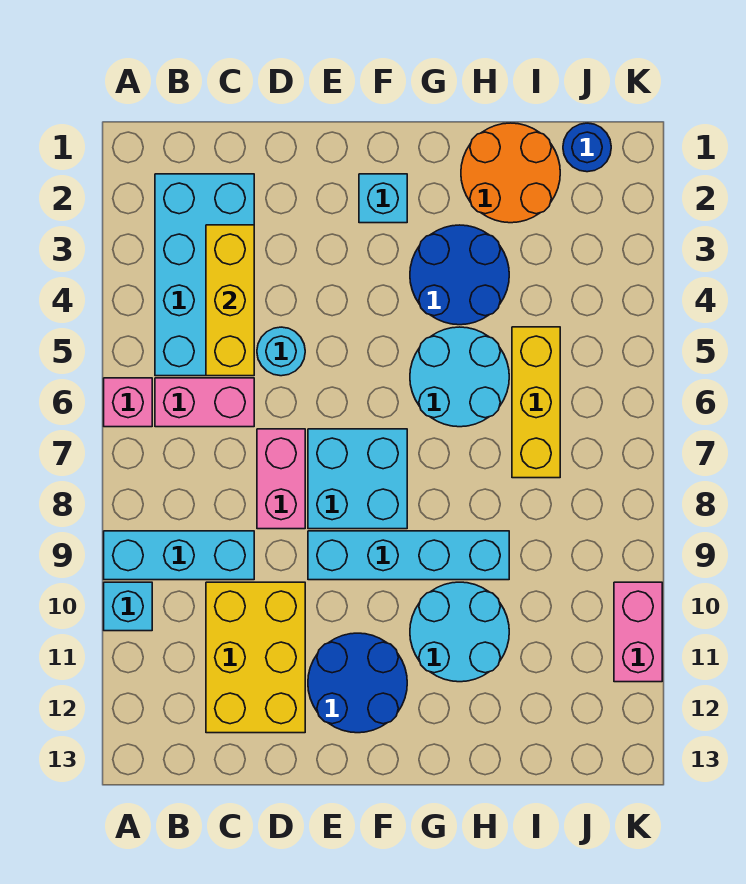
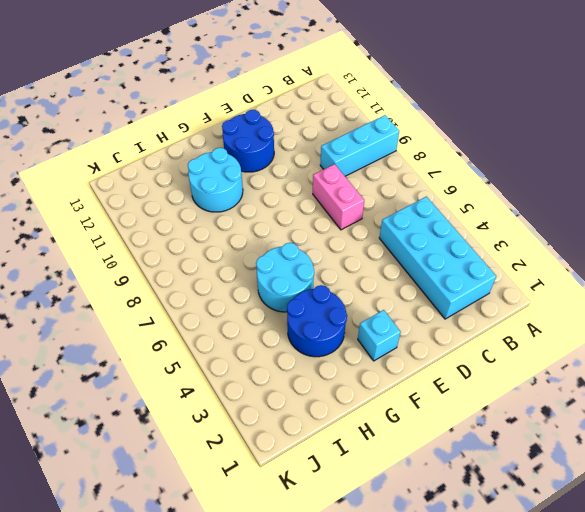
none -> pink brick A6 level 1
none -> cyan brick A10 level 1
none -> pink brick B6:C6 level 1

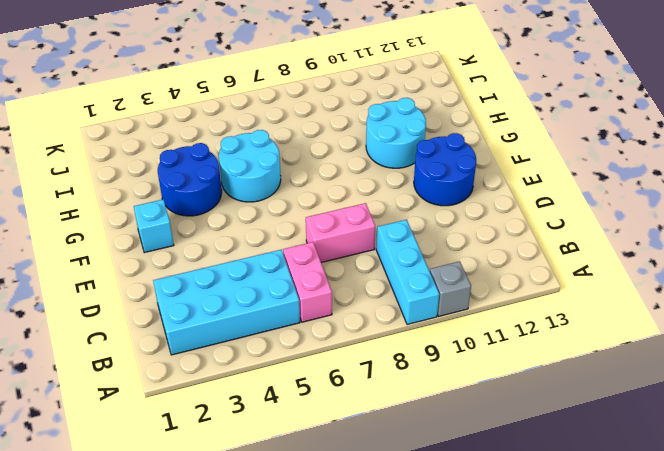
grey brick A10 level 1 -> cyan brick A10 level 1
none -> pink brick A6 level 1
none -> yellow brick C10:D12 level 1
none -> cyan round brick D5 level 1

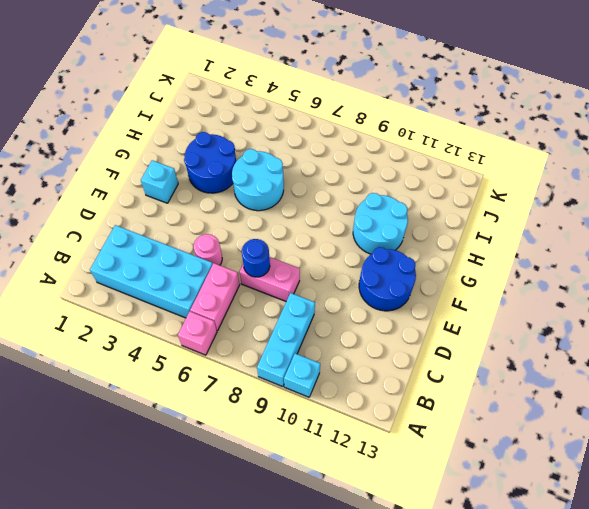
pink round brick D5 level 1 -> cyan round brick D5 level 1
blue round brick D7 level 2 -> blue round brick J1 level 1
none -> yellow brick C10:D12 level 1
none -> cyan brick E7:F8 level 1
none -> cyan brick E9:H9 level 1

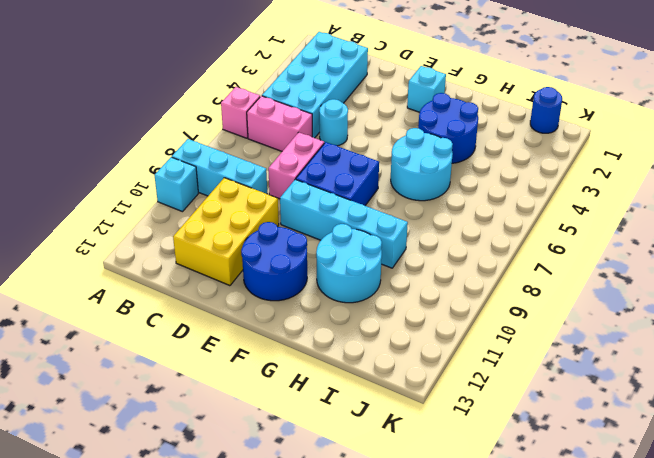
blue brick E7:F8 level 1 -> cyan brick E7:F8 level 1
none -> orange round brick H1:I2 level 1
none -> yellow brick I5:I7 level 1
none -> pink brick K10:K11 level 1

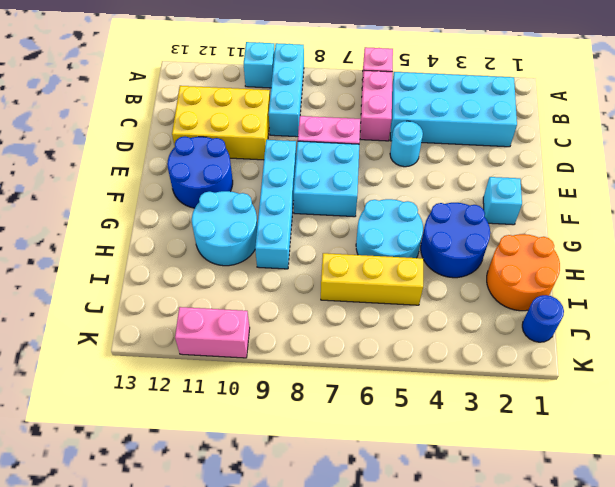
none -> yellow brick C3:C5 level 2

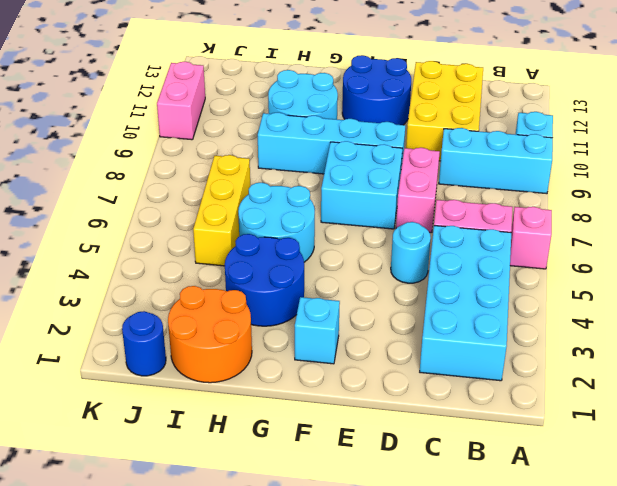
none -> yellow brick C3:C5 level 2

